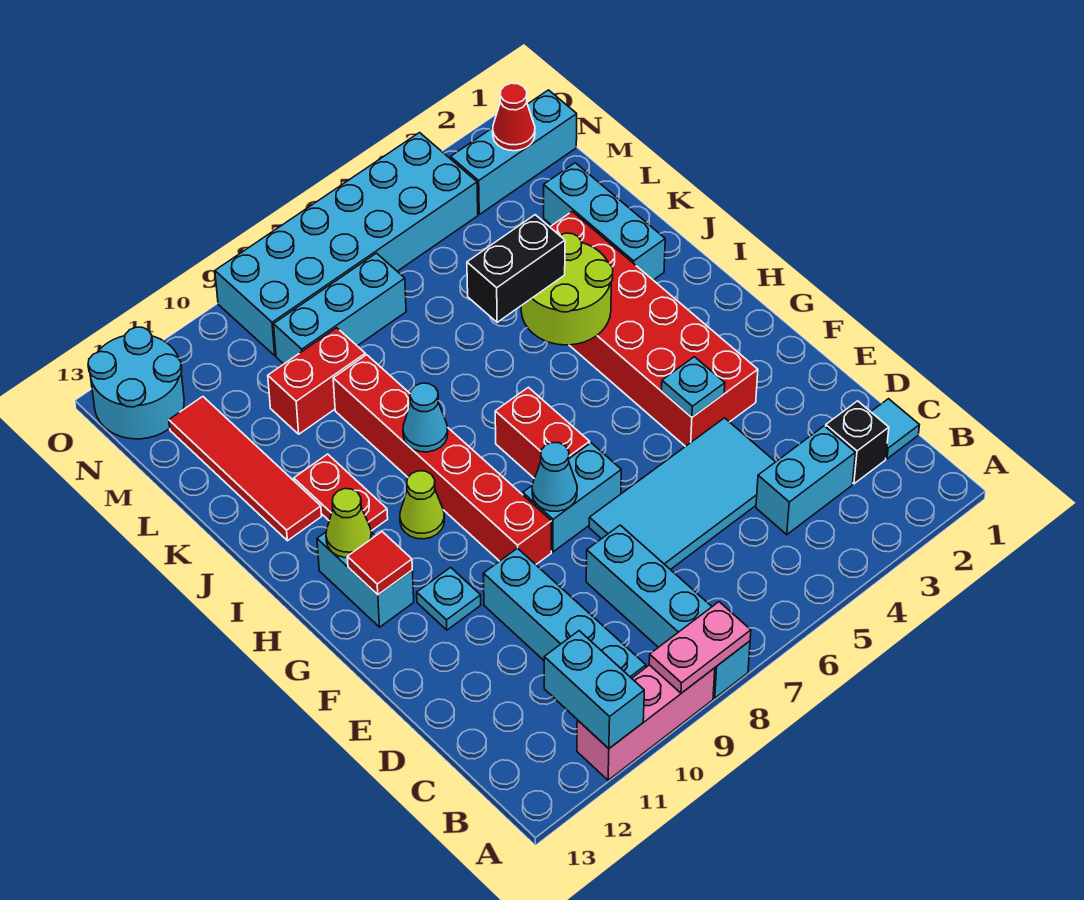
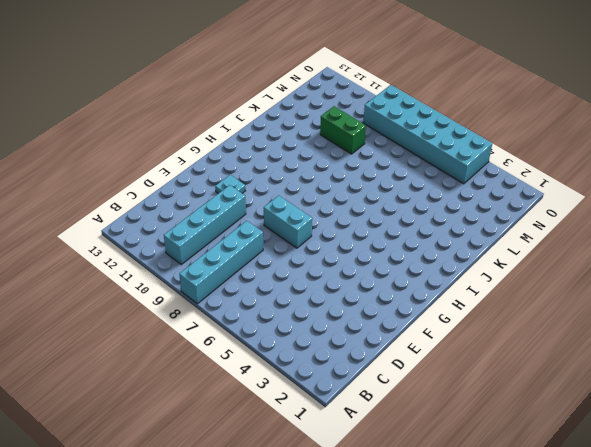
green brick L9:L10 level 1 -> red brick L9:L10 level 1
none -> pink brick A9:A11 level 1
none -> cyan tile C1 level 1
none -> black brick C2 level 1
none -> cyan brick C3:C4 level 1

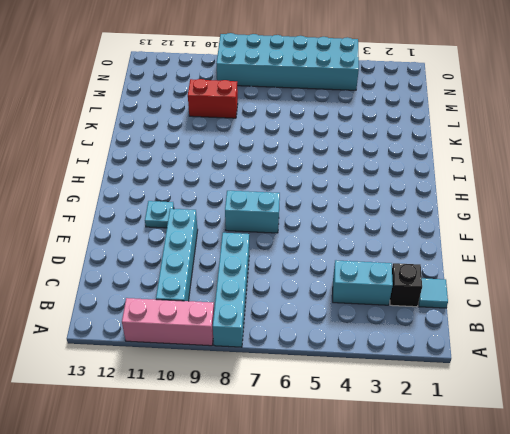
none -> cyan tile D4:E7 level 1
none -> red brick F3:K4 level 1
none -> red brick F9:K9 level 1
none -> red brick G7:H7 level 1

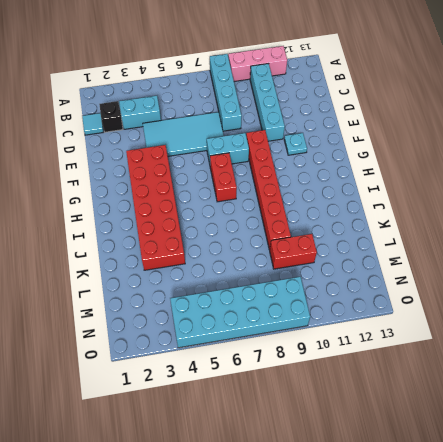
none -> cyan brick G12:H12 level 1
none -> lime cone H10 level 1
none -> red plate I11:J11 level 1
none -> cyan brick J2:L2 level 1

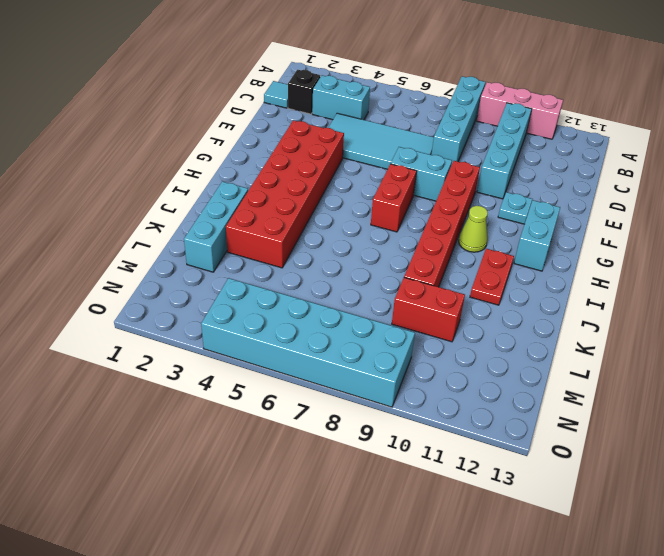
none -> red tile J12:M12 level 1
none -> cyan brick M7:M9 level 1
none -> cyan brick N1:N3 level 1
none -> cyan round brick N12:O13 level 1

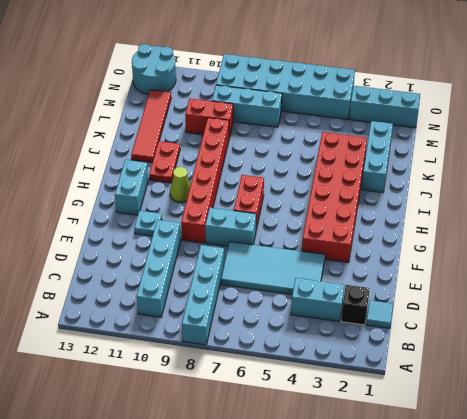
none -> pink brick A9:A11 level 1
none -> pink plate A8:A9 level 2
none -> cyan brick A11:B11 level 2
none -> cyan plate F4 level 2

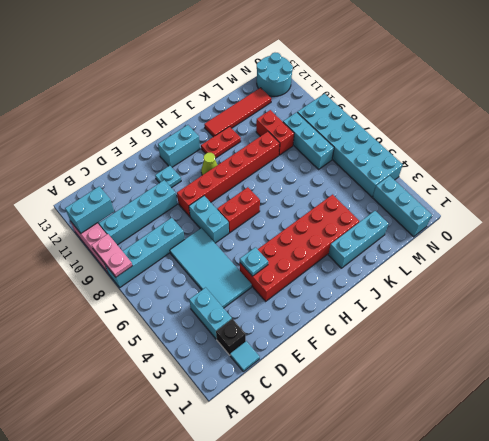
none -> cyan cone F8 level 2
none -> red tile G12 level 2
none -> lime cone H12 level 2
none -> lime round brick I4:J5 level 2

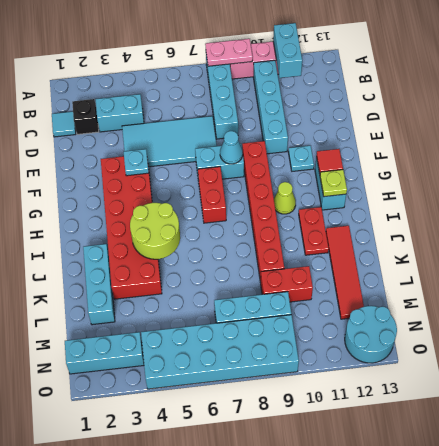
lime plate H12 level 2 -> lime cone H12 level 2
none -> cyan cone I9 level 2
none -> red cone N2 level 2
none -> black brick J5:J6 level 3

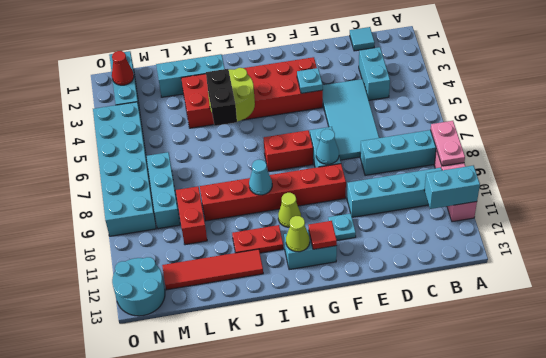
none -> black brick C2 level 1

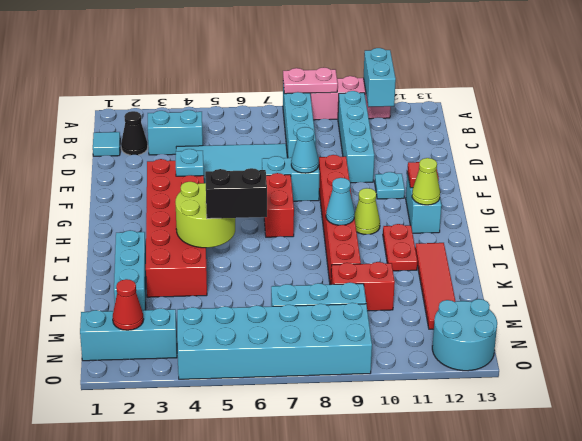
black cone C2 level 1 -> black brick C2 level 1

